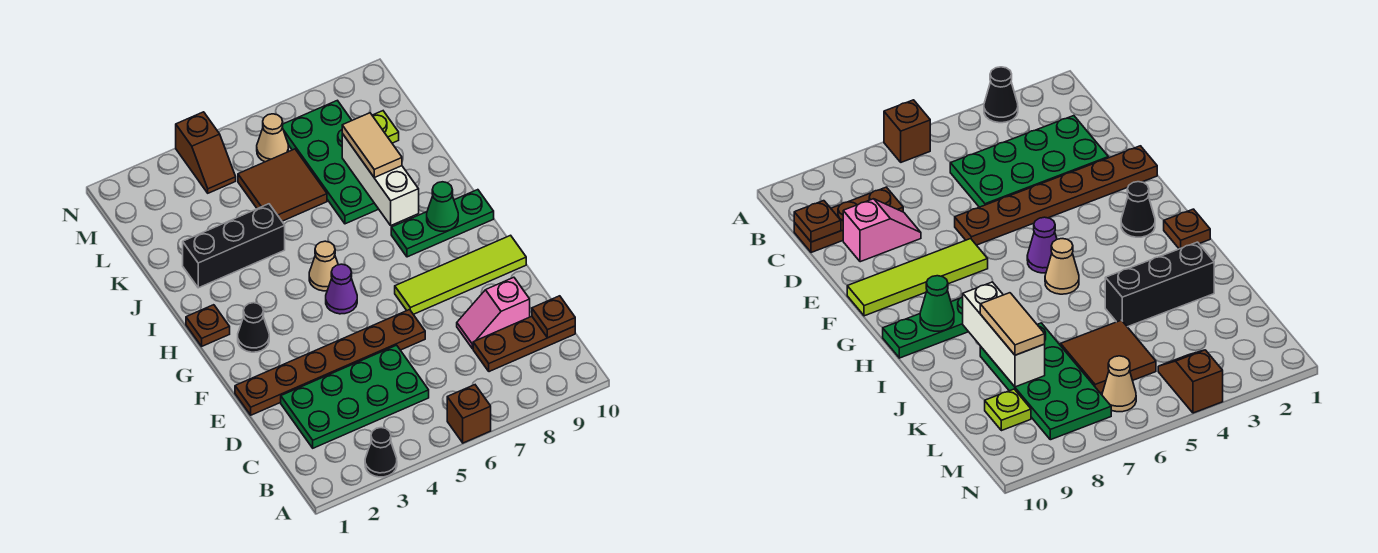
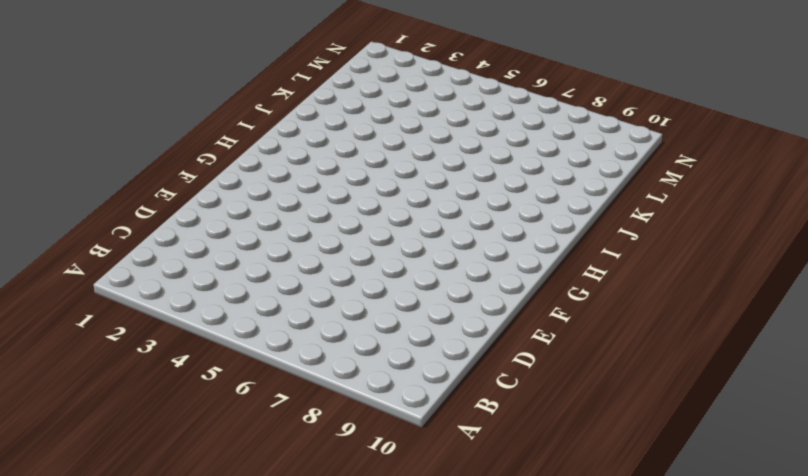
none -> black cone A3 level 1
none -> brown brick A6 level 1
none -> green plate C2:D5 level 1

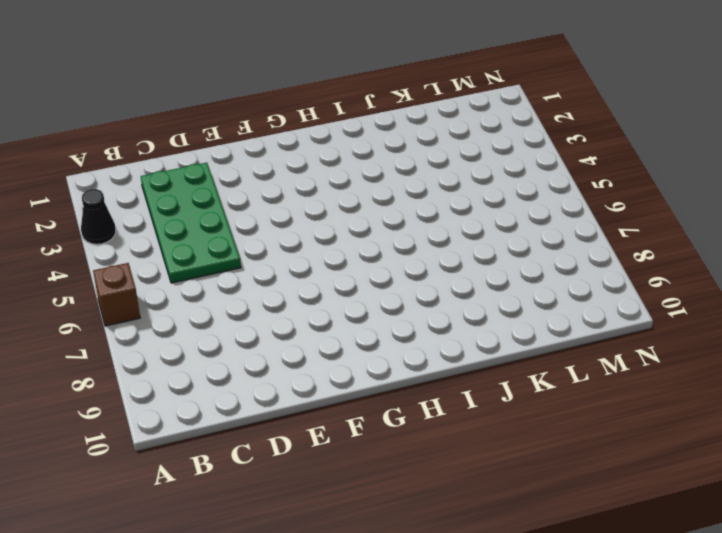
none -> brown plate C8:C10 level 1
none -> pink slope D8:D9 level 1 top 9
none -> brown plate E1:E6 level 1

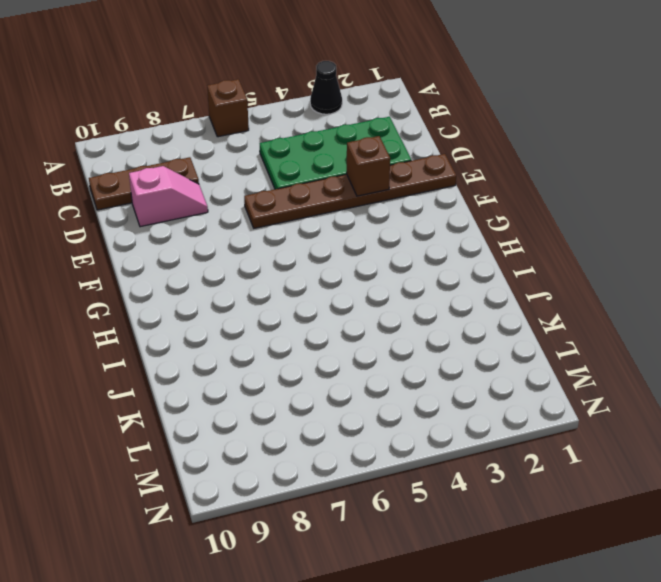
brown brick E3 level 2 -> none
none -> lime tile F7:F10 level 1
none -> black cone G2 level 1
none -> purple cone G5 level 1

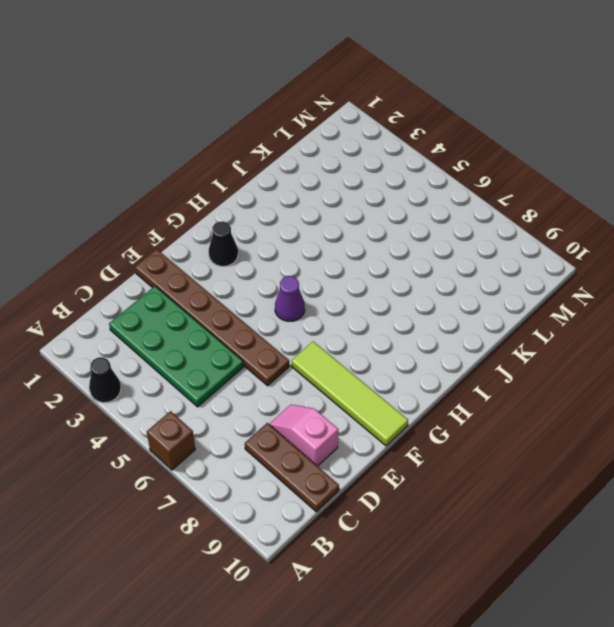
none -> brown plate H1 level 1
none -> tan cone H5 level 1
none -> green plate H8:H10 level 1

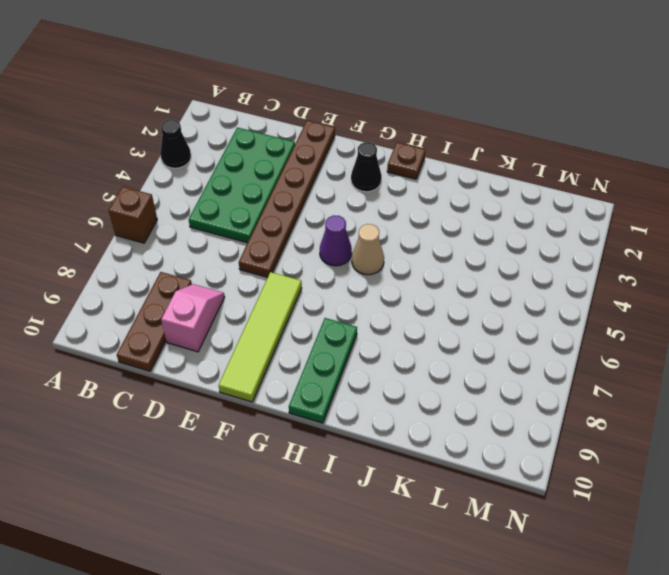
none -> black brick J2:J4 level 1
none -> green plate J7:M8 level 1
none -> brown tile K5:L6 level 1

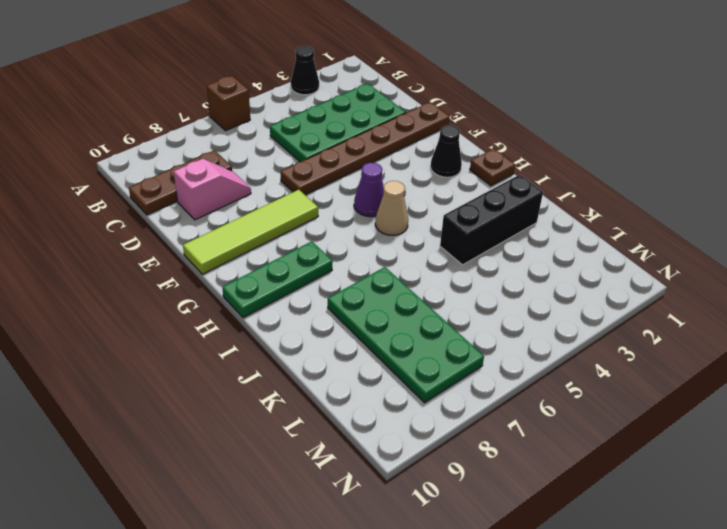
none -> brown tile K5:L6 level 1
none -> lime plate L9 level 1
none -> brown slope M4:N4 level 1 top N

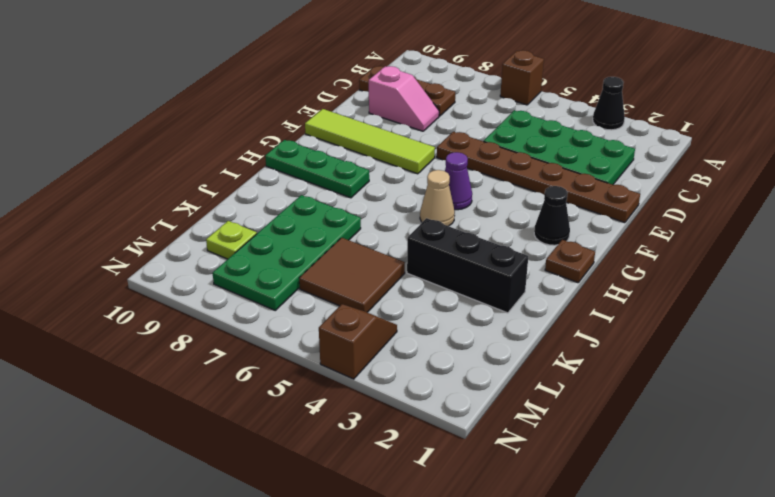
none -> tan cone M6 level 1
none -> brown plate C10 level 2
none -> green cone H9 level 2

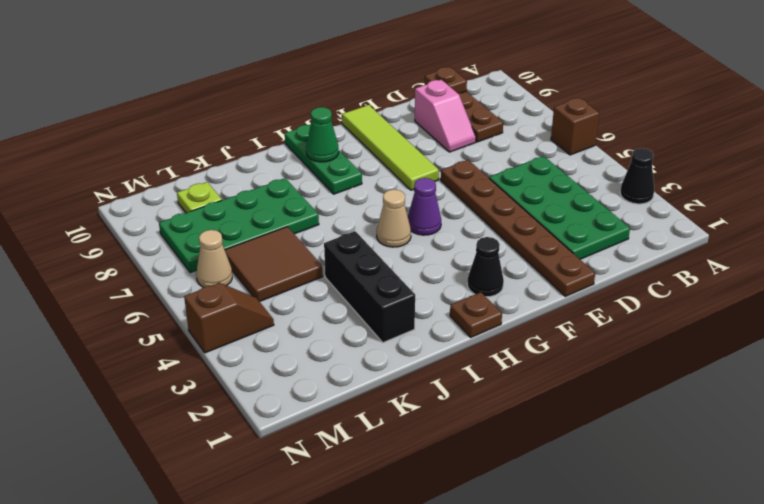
none -> white brick I8:K8 level 2
none -> tan tile J8:K8 level 3

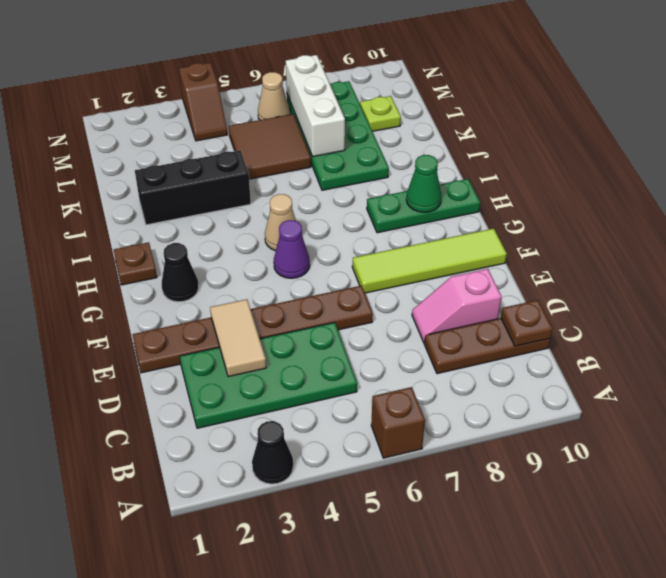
tan tile D3:E3 level 2 -> tan tile J8:K8 level 3
white brick K7:M7 level 2 -> white brick I8:K8 level 2

